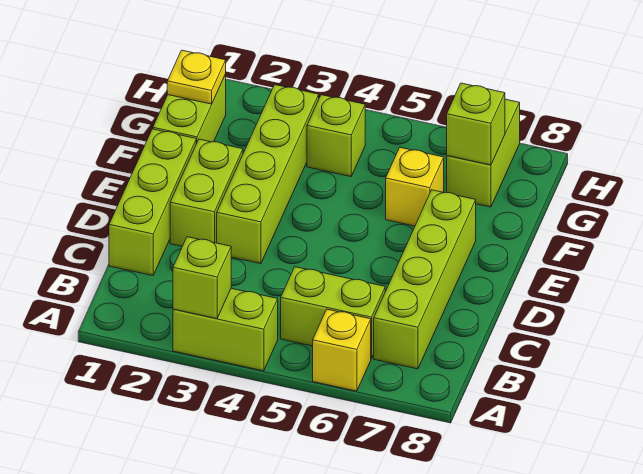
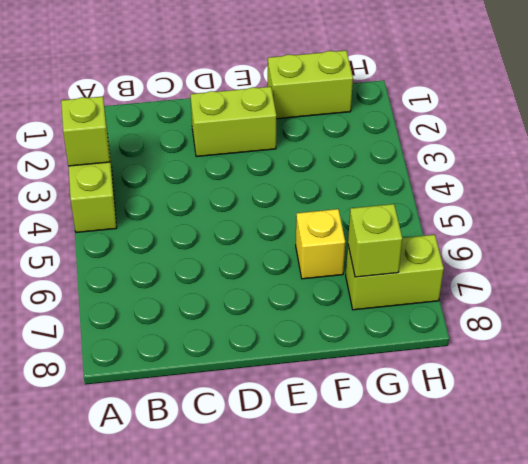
none -> yellow brick A6 level 1
none -> lime brick B5:B6 level 1
none -> lime brick B7:E7 level 1

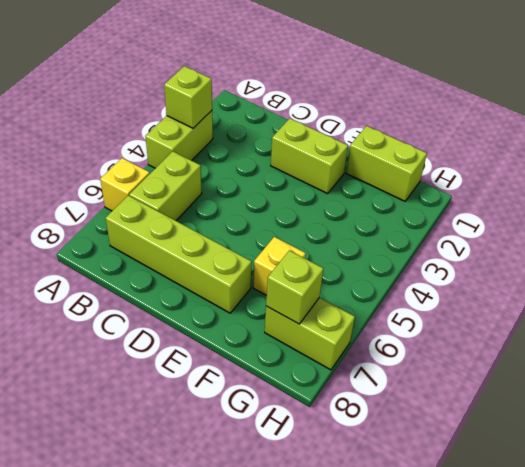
none -> lime brick C1:E1 level 1
none -> lime brick D3:G3 level 1
none -> lime brick G4 level 1

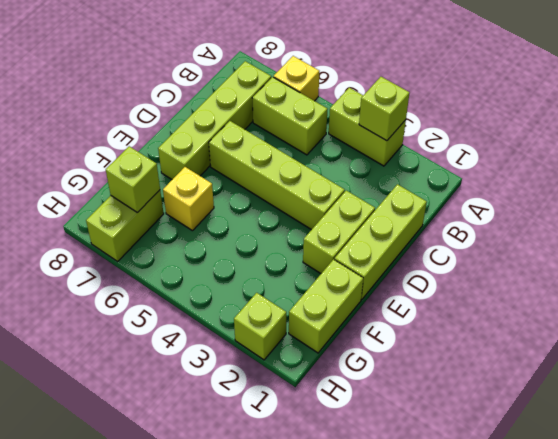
lime brick D3:D6 level 1 -> lime brick D3:G3 level 1
lime brick H2 level 1 -> lime brick G4 level 1
none -> yellow plate G1 level 2

